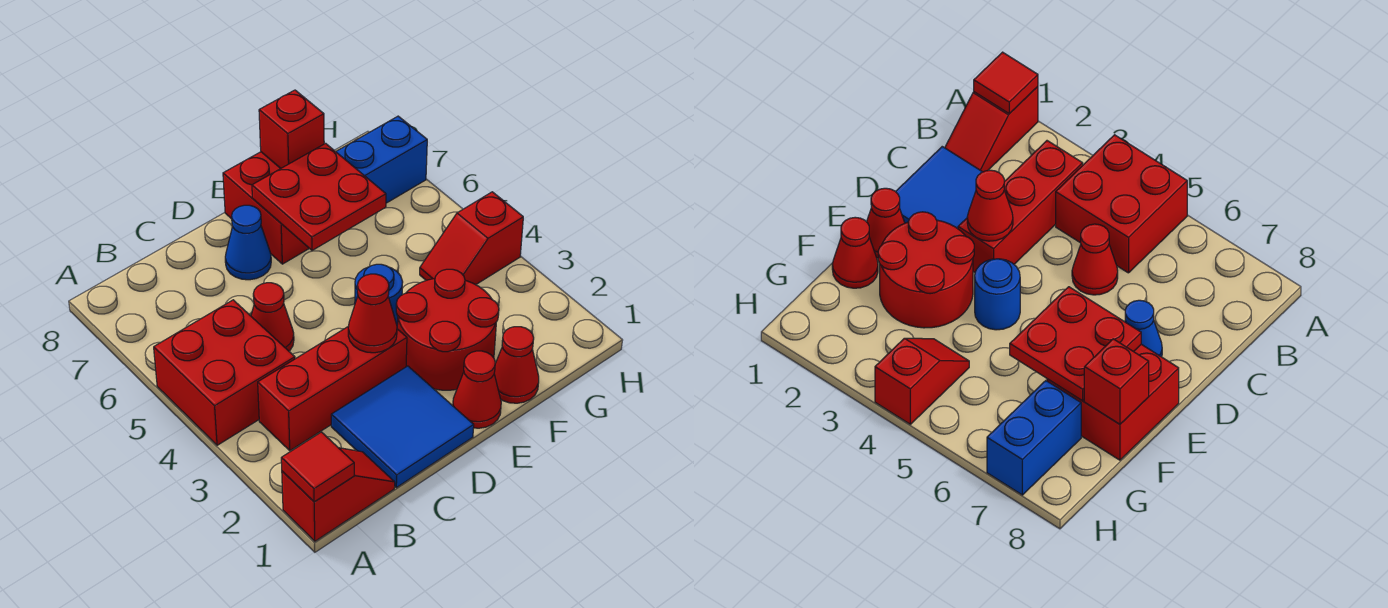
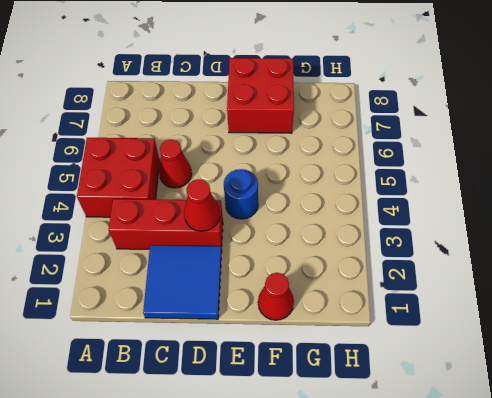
none -> red slope A1:B1 level 1 top A
none -> blue cone D7 level 1
none -> red cone E1 level 1

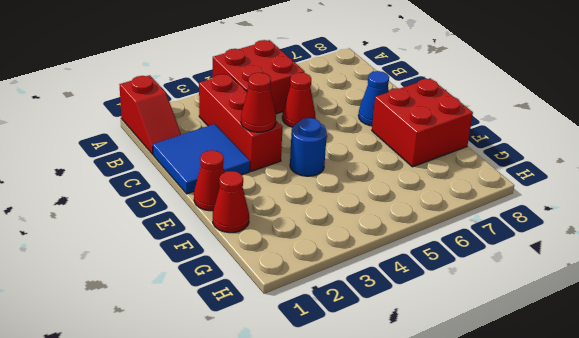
none -> red round brick E2:F3 level 1
none -> red slope G4:H4 level 1 top H
none -> blue brick G7:H7 level 1

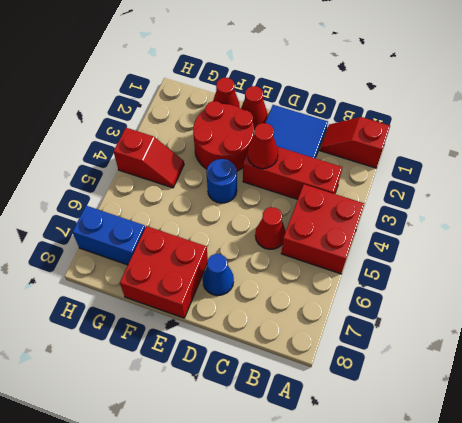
none -> red tile A1 level 2
none -> red plate E6:F7 level 2
none -> red brick F8 level 2

